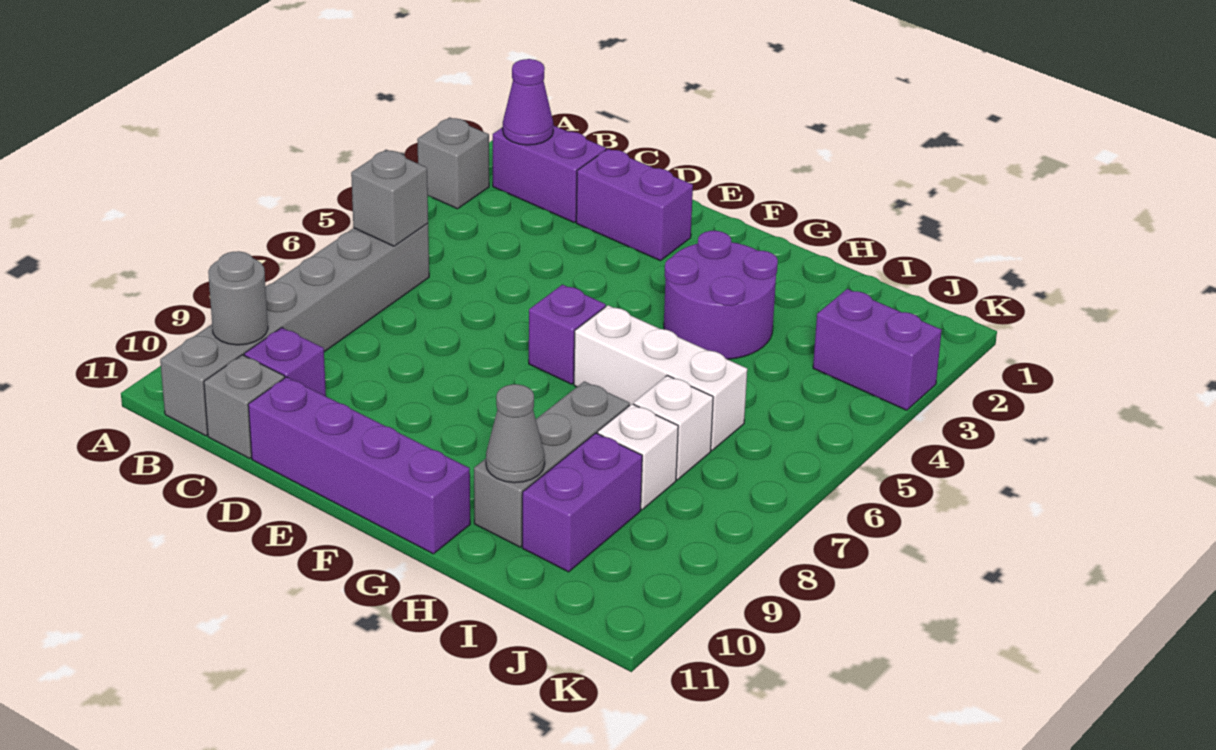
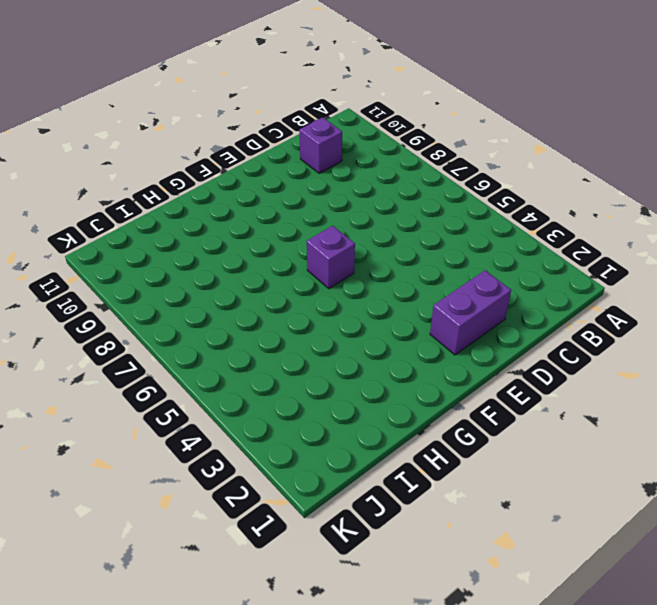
none -> grey brick A3 level 1
none -> purple brick B2:C2 level 1
none -> grey brick B6:B11 level 1

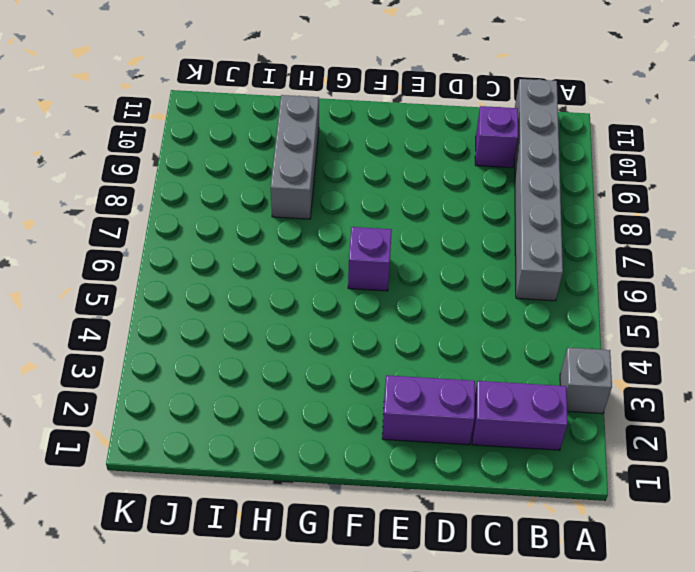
none -> grey brick C11 level 1
none -> purple brick D11:G11 level 1
none -> purple round brick G3:H4 level 1

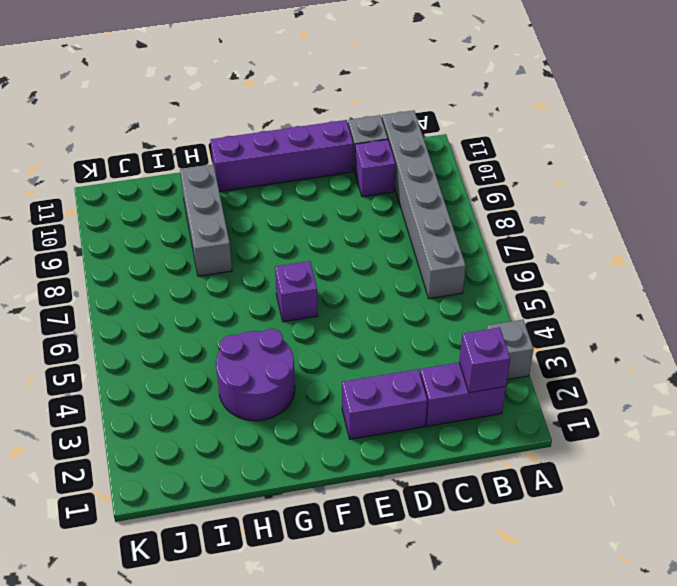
purple brick B2 level 2 -> purple cone B2 level 2
none -> white brick G6:I6 level 1
none -> white brick I7 level 1
none -> white brick I8 level 1

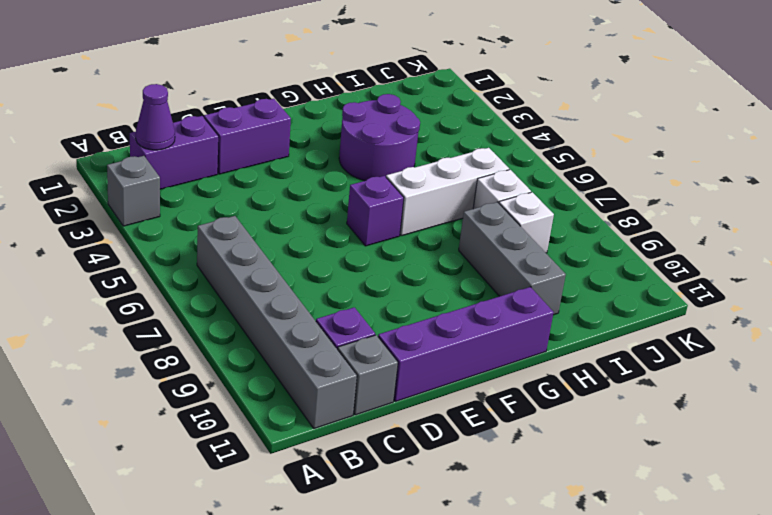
none -> purple brick I9:I10 level 1
none -> purple brick J3:K3 level 1
none -> grey brick B6 level 2

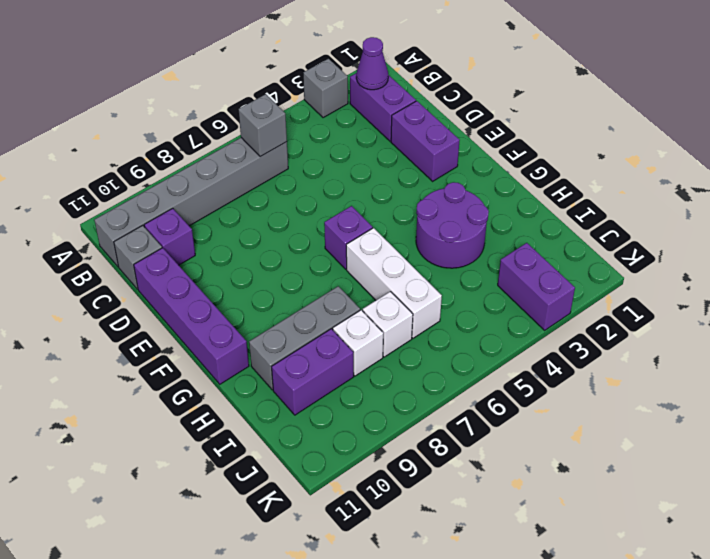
none -> grey round brick B10 level 2
none -> grey cone H10 level 2

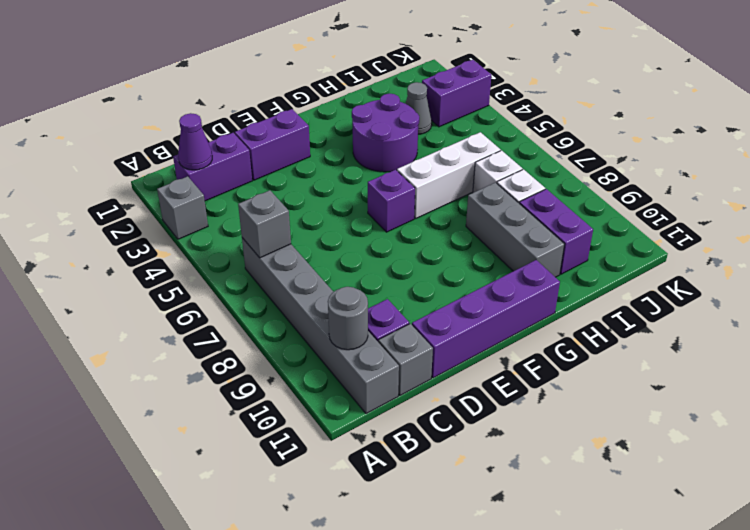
grey cone I3 level 1 -> grey cone H10 level 2

